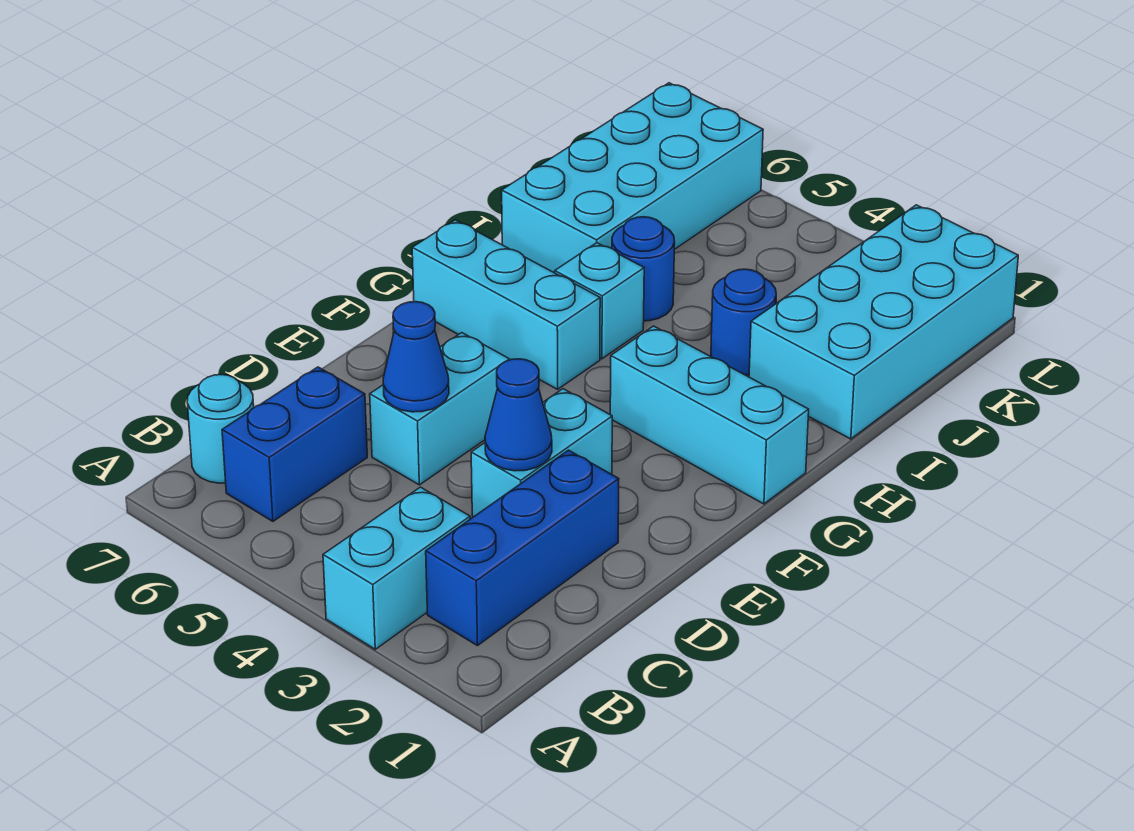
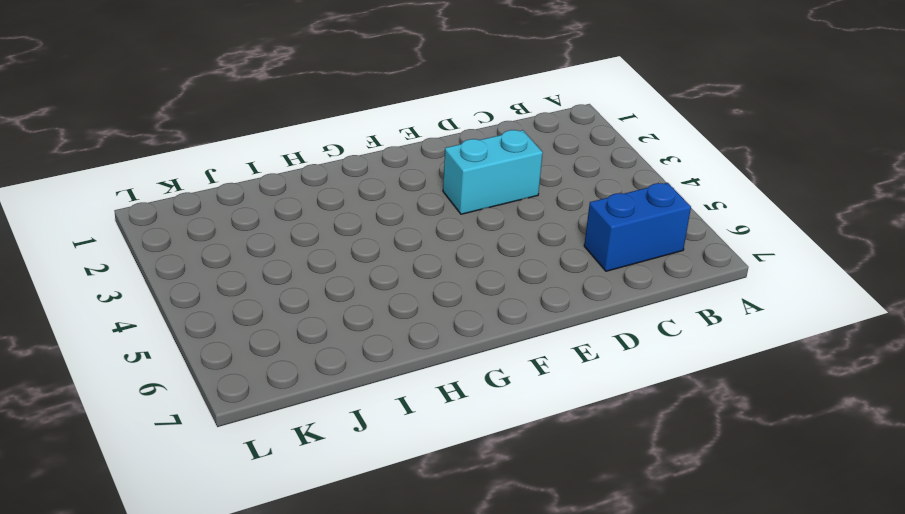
none -> cyan brick A3:B3 level 1
none -> blue brick B2:D2 level 1
none -> cyan round brick B7 level 1

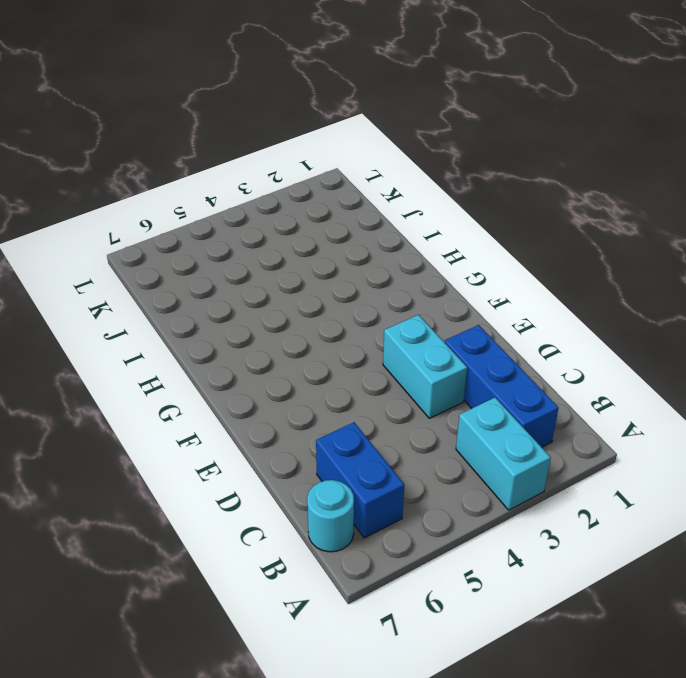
none -> cyan brick D5:E5 level 1
none -> cyan brick G1:G3 level 1
none -> cyan brick G5:G7 level 1

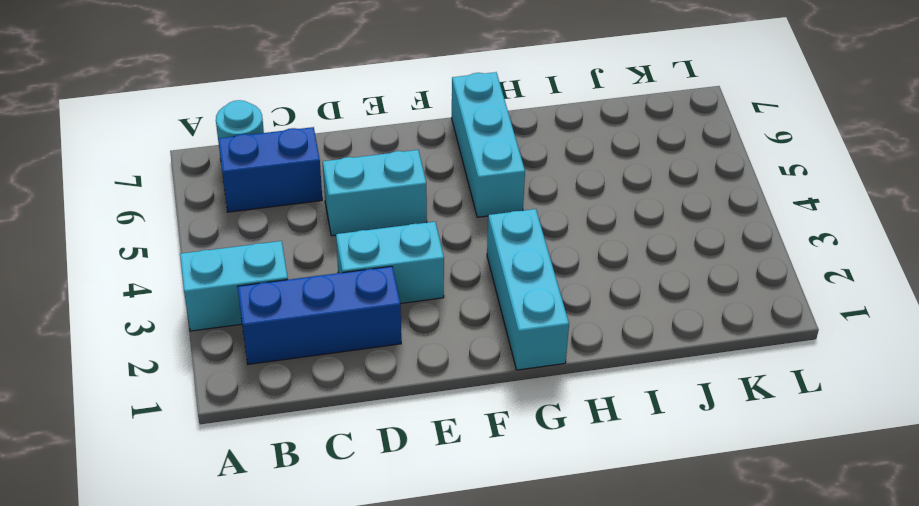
none -> cyan brick H5 level 1
none -> cyan brick I1:L2 level 1
none -> blue round brick I3 level 1

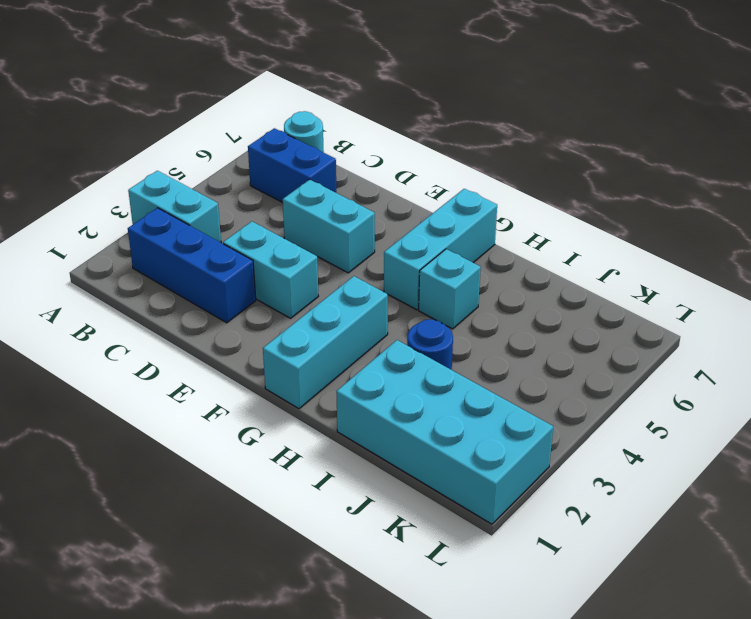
none -> blue round brick I5 level 1
none -> cyan brick I6:L7 level 1
none -> blue cone D3 level 2

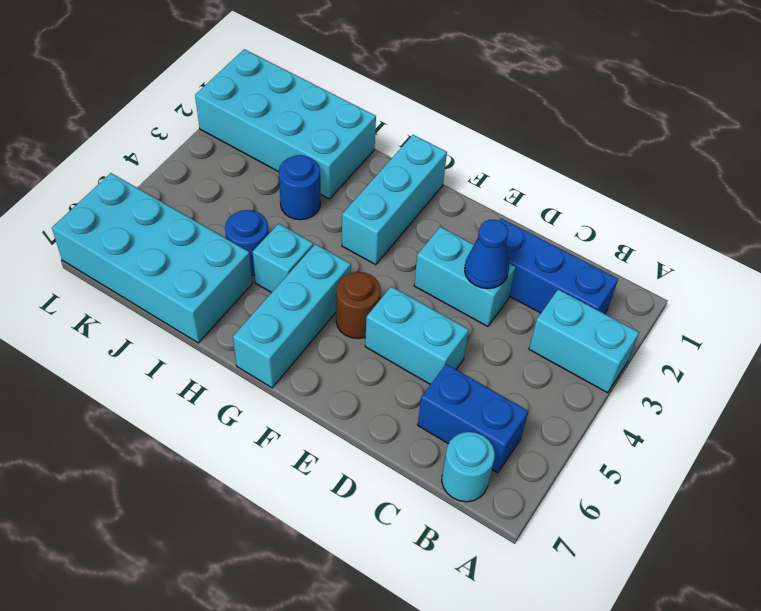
brown round brick F5 level 1 -> none
none -> blue cone D5 level 2

